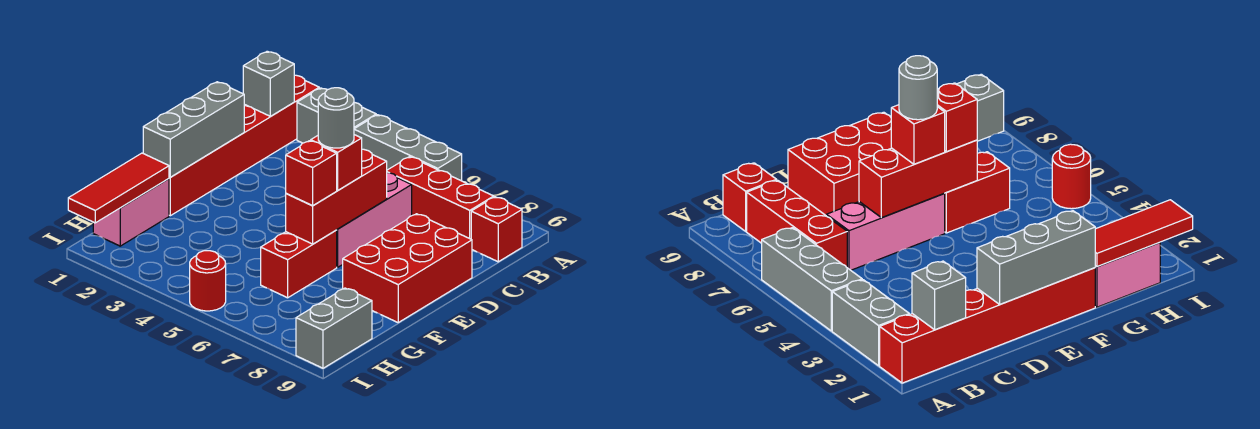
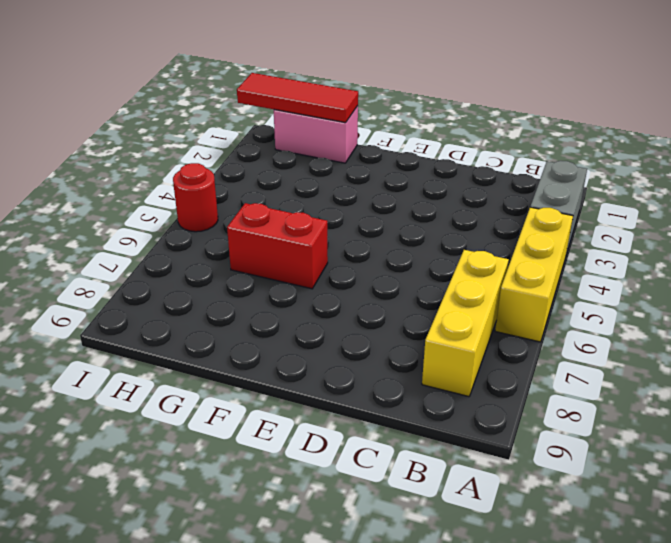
yellow brick A4:A6 level 1 -> grey brick A4:A6 level 1
yellow brick B6:B8 level 1 -> red brick B6:B8 level 1
none -> red brick A1:F1 level 1
none -> red brick B9 level 1
none -> pink brick C6:E6 level 1

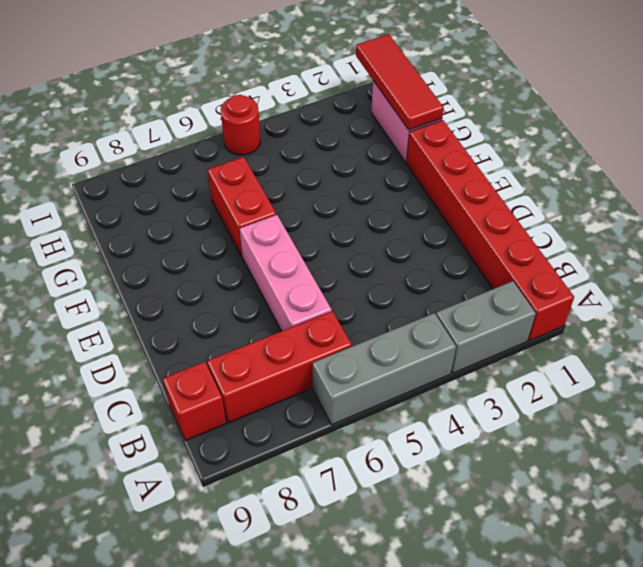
none -> red brick D8:F9 level 1
none -> grey brick H9:I9 level 1
none -> grey brick B1 level 2

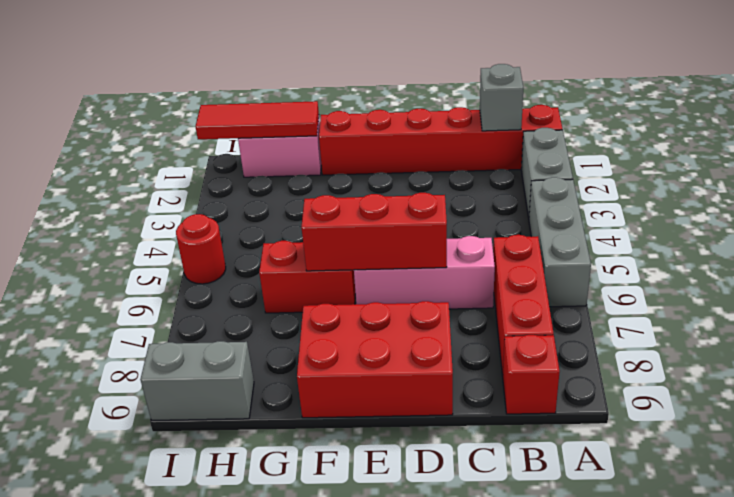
none -> grey brick D1:F1 level 2
none -> red brick E6 level 3
none -> red brick F6 level 3

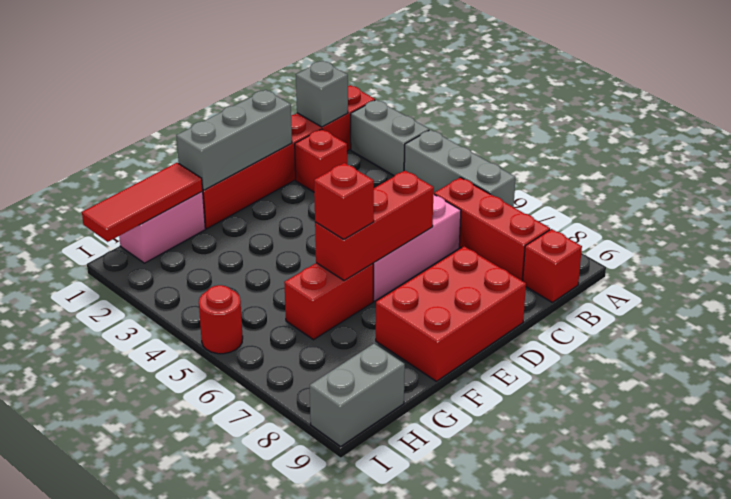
red brick C2 level 1 -> red brick E6 level 3
none -> grey round brick E6 level 4

